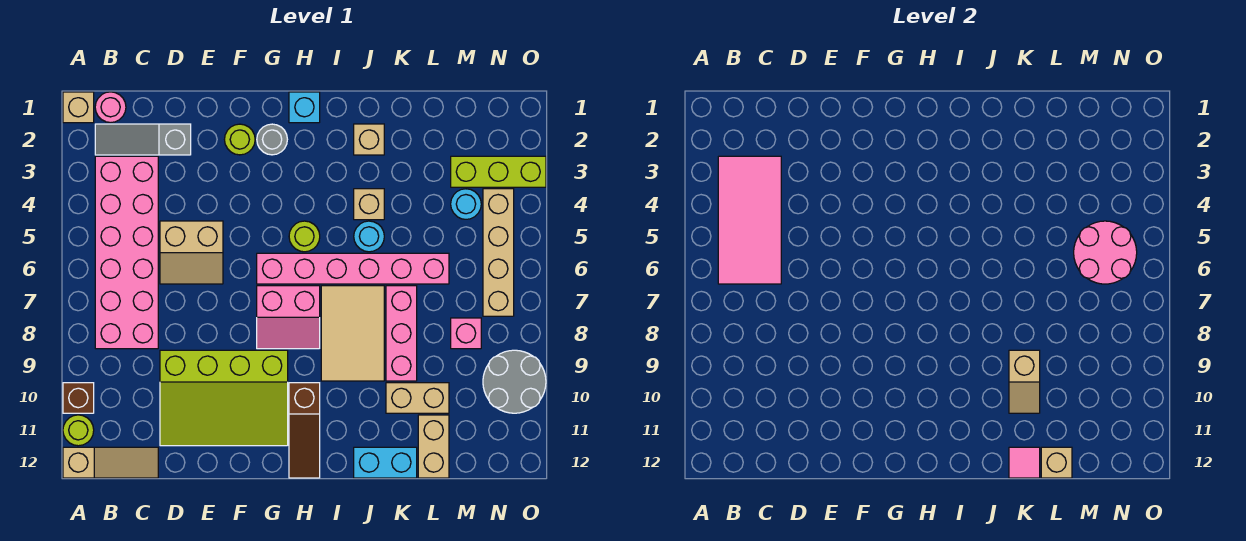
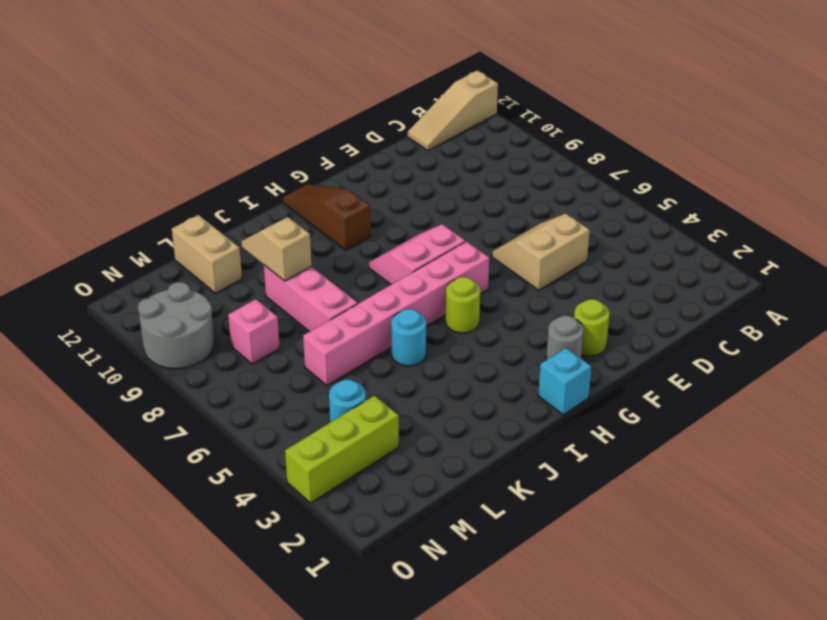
none -> tan brick A1 level 1
none -> brown brick A10 level 1
none -> lime round brick A11 level 1
none -> pink round brick B1 level 1

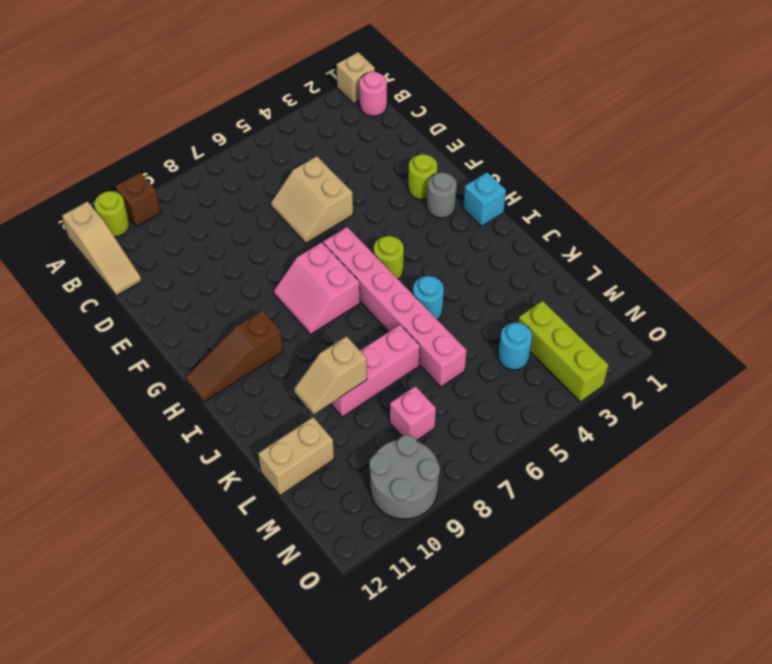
none -> grey slope B2:D2 level 1 top D
none -> pink brick B3:C8 level 1
none -> lime slope D9:G11 level 1 top 9
none -> tan tile I7:J9 level 1

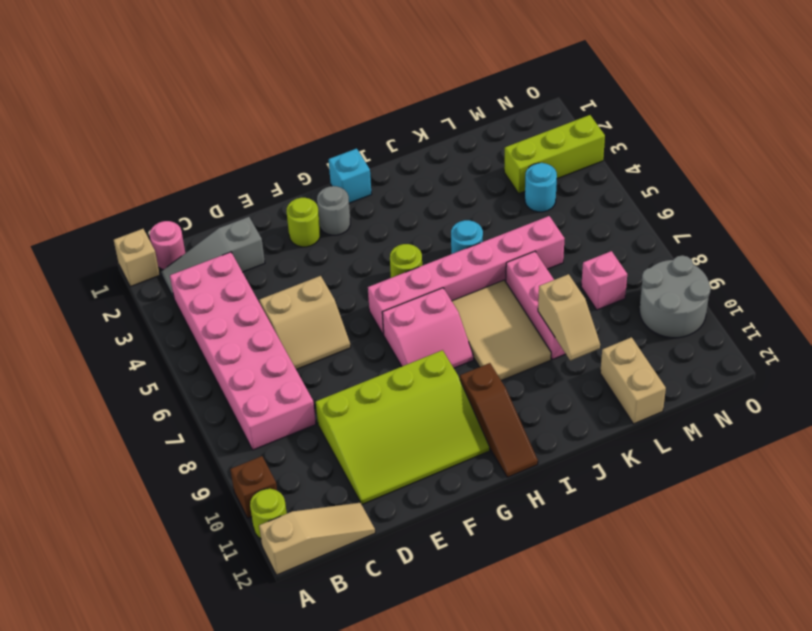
none -> tan brick J2 level 1
none -> tan brick J4 level 1
none -> cyan brick J12:K12 level 1
none -> tan brick K10:L10 level 1

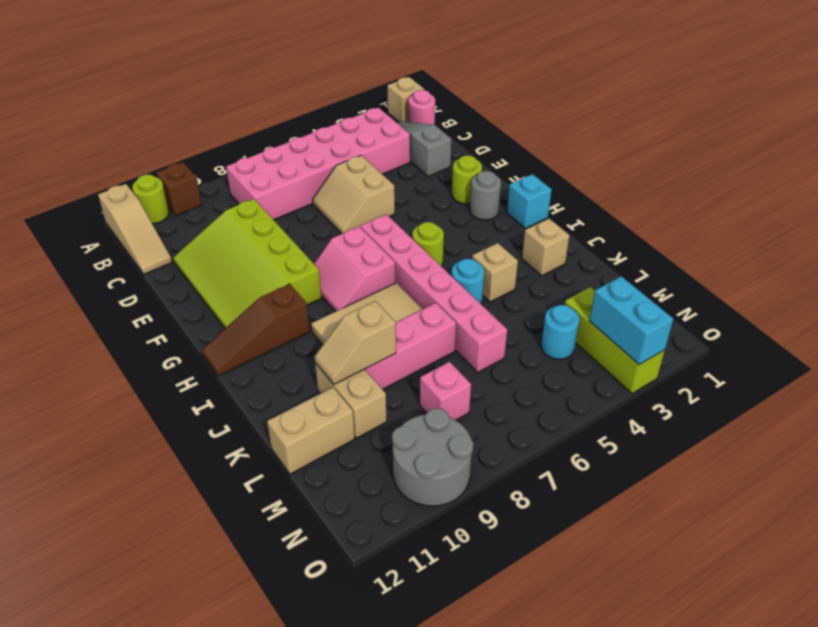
cyan brick N3:O3 level 2 -> cyan brick J12:K12 level 1
none -> tan brick N4:N7 level 1
none -> pink tile B3:C6 level 2
none -> pink tile K12 level 2
none -> tan brick L12 level 2

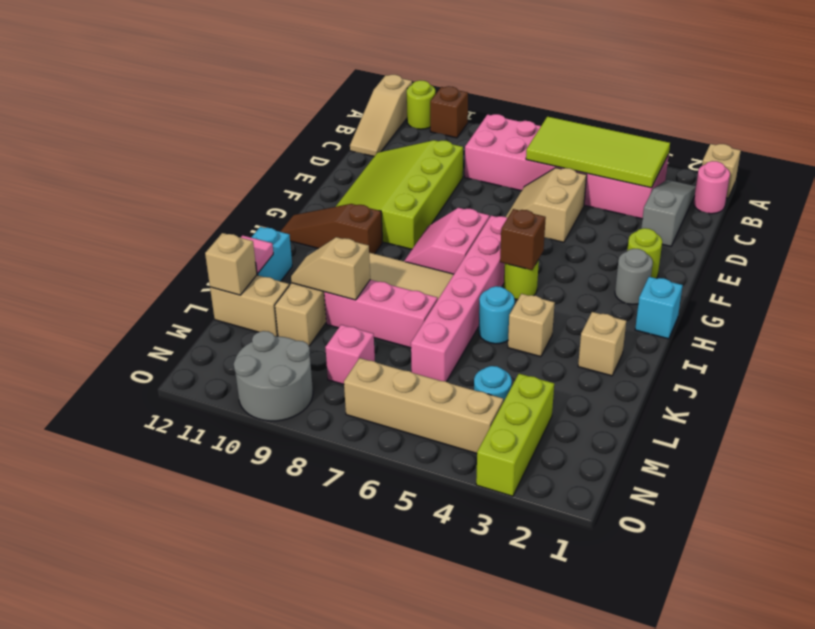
lime tile B3:C6 level 2 -> pink tile B3:C6 level 2
brown brick H5 level 2 -> none
none -> pink round brick M5:N6 level 2

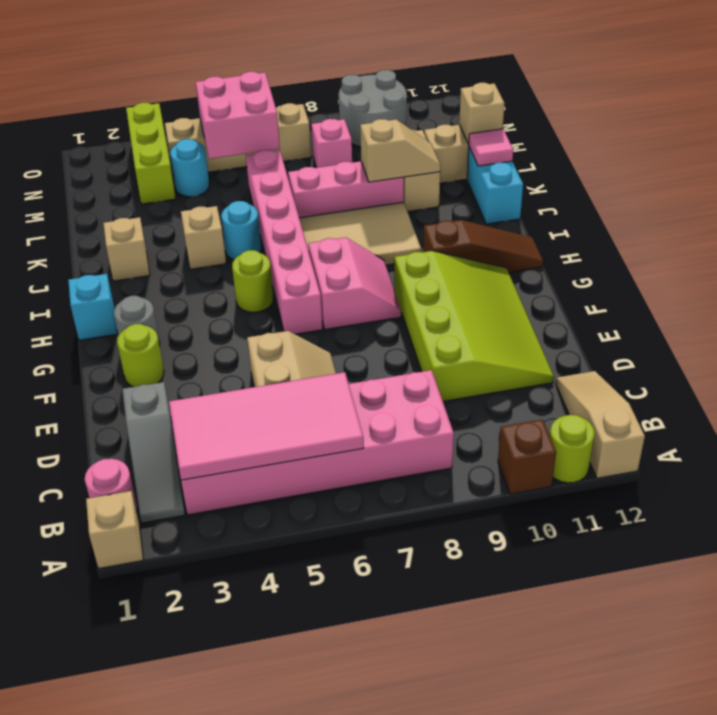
pink brick M5:N6 level 2 -> pink round brick M5:N6 level 2

